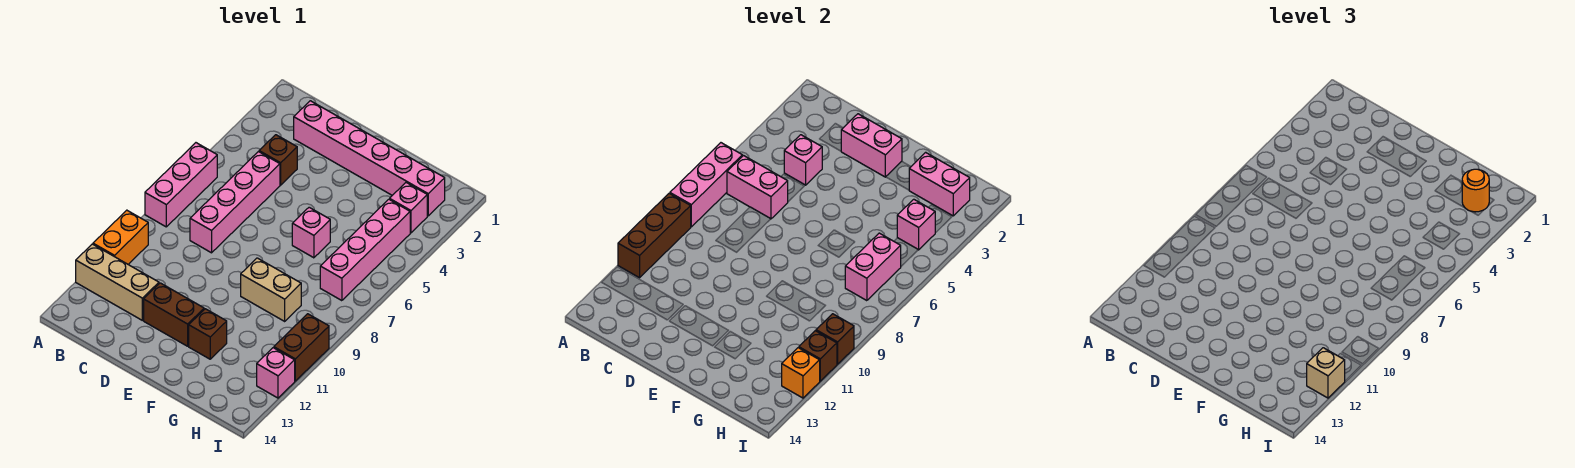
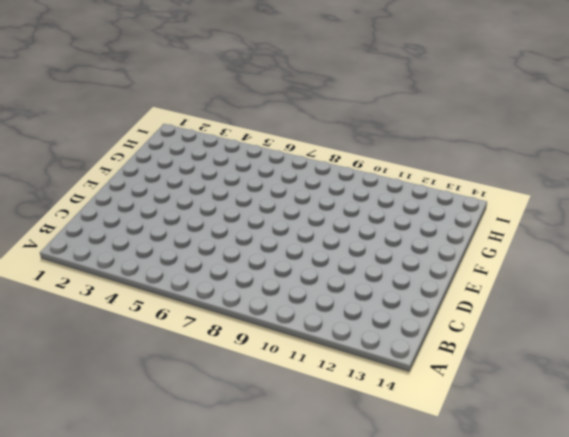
none -> pink brick A6:A8 level 1
none -> orange brick A10:A11 level 1
none -> tan brick A12:C12 level 1

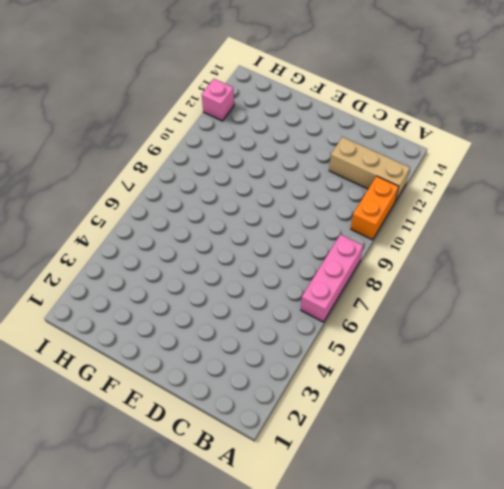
none -> pink brick C2:H2 level 1
none -> brown brick C4 level 1
none -> pink brick C5:C8 level 1

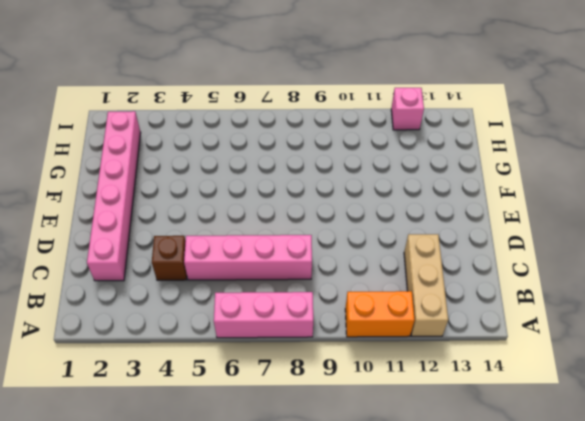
none -> brown brick D12:E12 level 1
none -> pink brick F6 level 1
none -> tan brick F9:G9 level 1

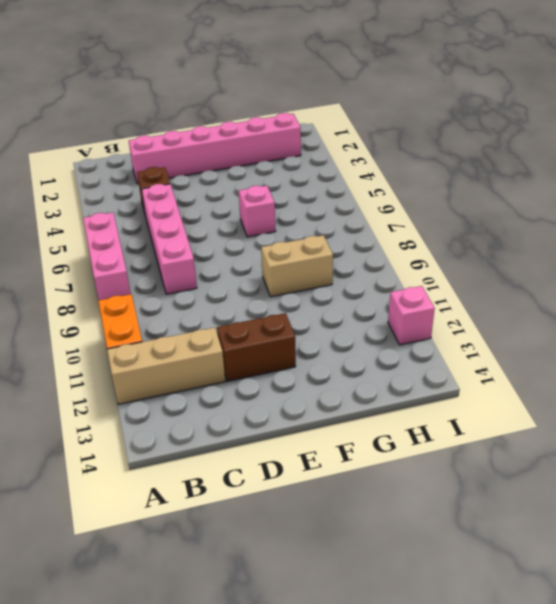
none -> brown brick F12 level 1
none -> pink brick H3 level 1
none -> pink brick H4:H7 level 1

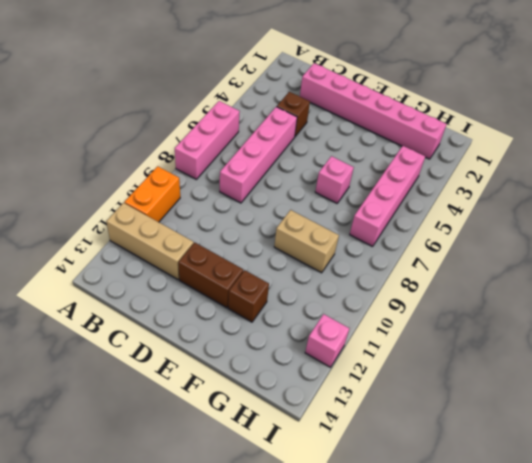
none -> pink brick H3 level 1
none -> brown brick I10:I11 level 1
none -> pink brick A6:A8 level 2

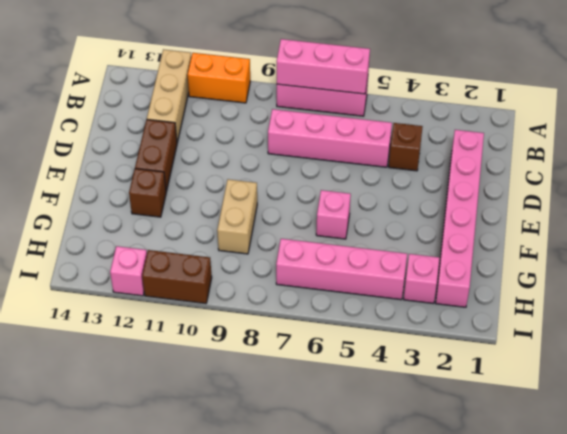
none -> brown brick A9:A11 level 2
none -> pink brick B6:C6 level 2
none -> pink brick C4 level 2

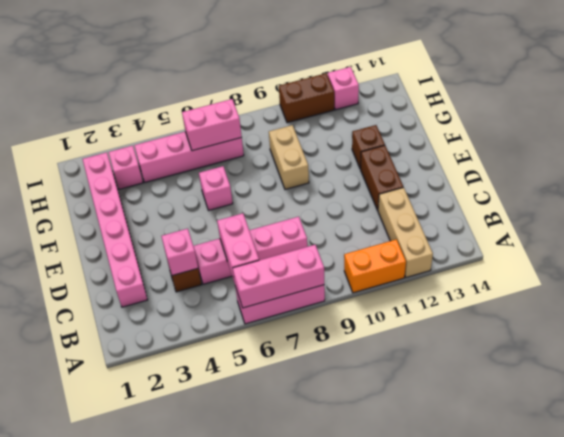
none -> brown brick A9:A11 level 2
none -> pink brick D2:E2 level 2
none -> pink brick G2:H2 level 2

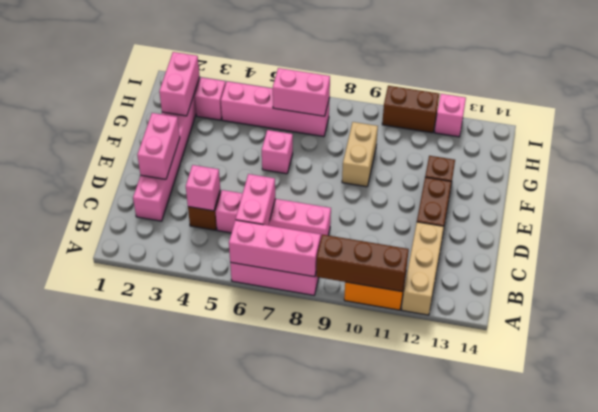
none -> pink brick H4 level 2
none -> brown brick I10 level 2
none -> brown brick I11 level 2

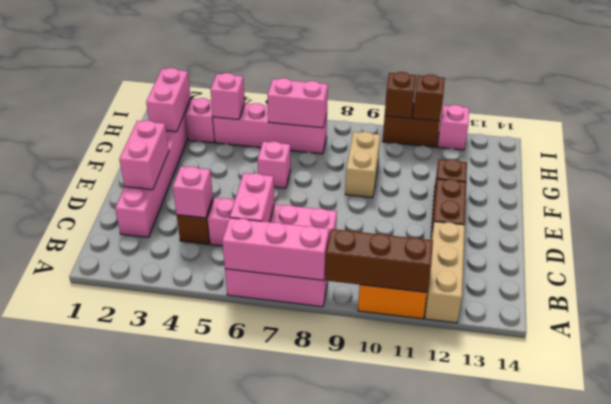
none -> orange brick I12 level 2
none -> orange round brick H2 level 3
none -> tan brick I12 level 3

